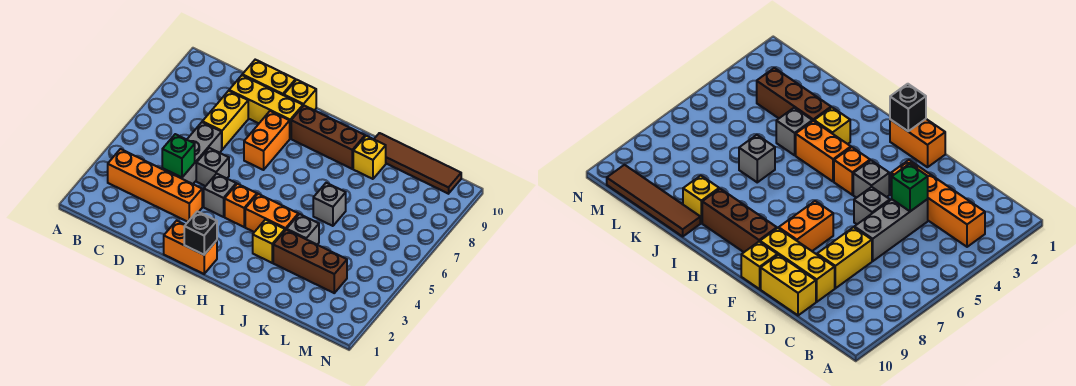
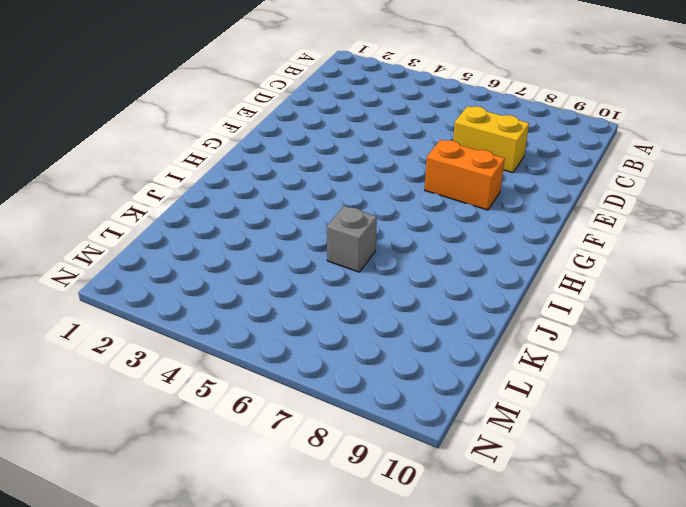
none -> orange brick B3:E3 level 1
none -> grey brick D4:D6 level 1
none -> yellow brick D9:F9 level 1

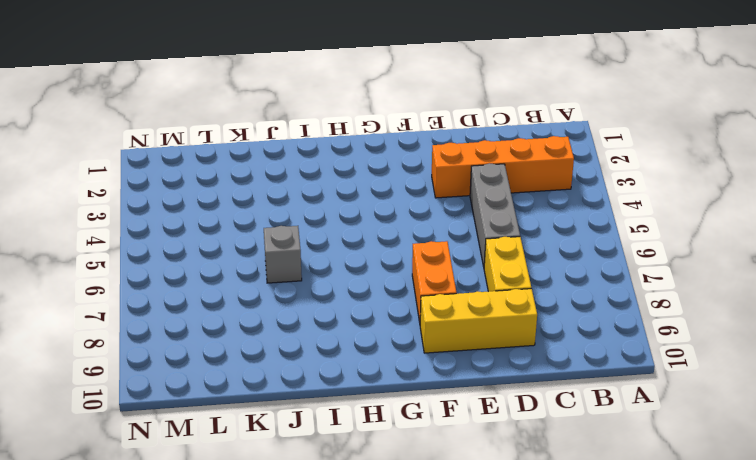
none -> yellow brick D10:E10 level 1
none -> grey brick E5 level 1
none -> orange brick F1:G1 level 1

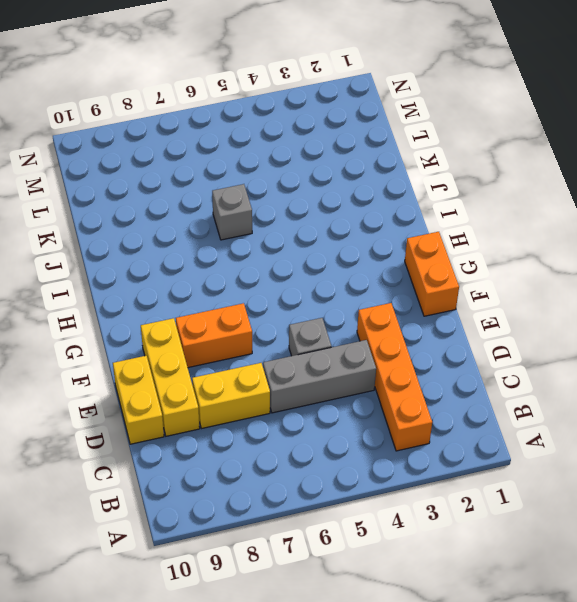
none -> grey brick F4 level 1
none -> yellow brick F10 level 1
none -> orange brick G4 level 1

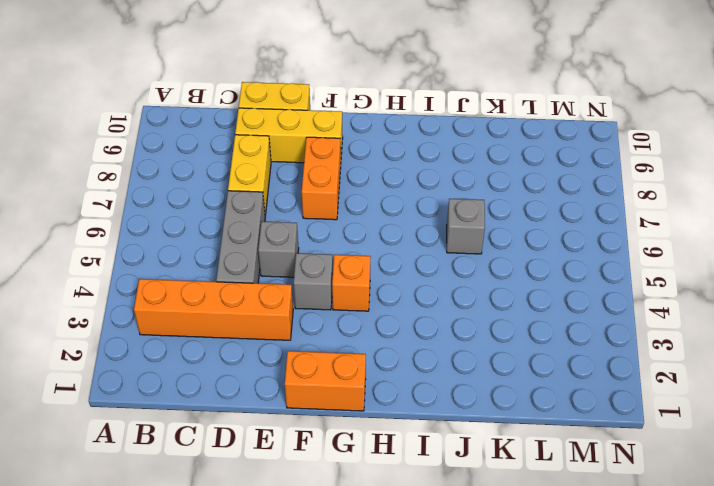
none -> yellow brick F10 level 1
none -> brown brick G9:I9 level 1
none -> orange brick H4:I4 level 1

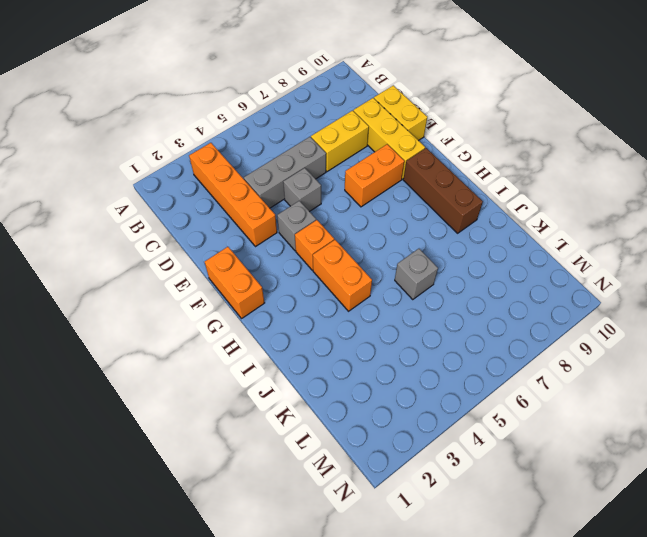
none -> yellow brick F10 level 1
none -> yellow brick I3 level 1
none -> brown brick J3:L3 level 1

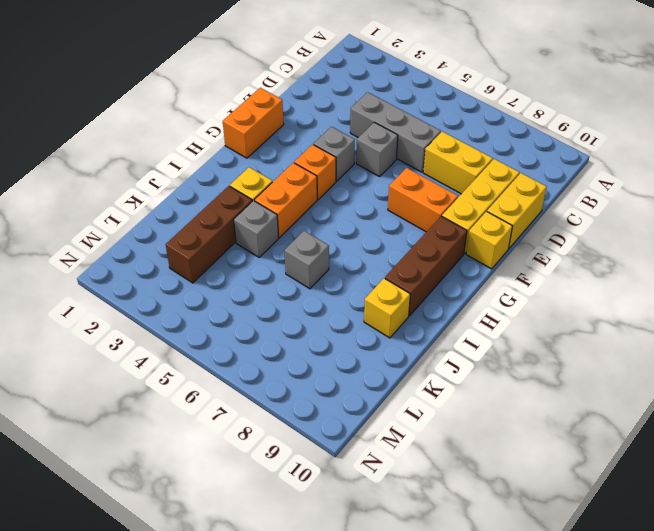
none -> orange brick B3:E3 level 1
none -> brown tile J10:M10 level 1
none -> green brick D4 level 2

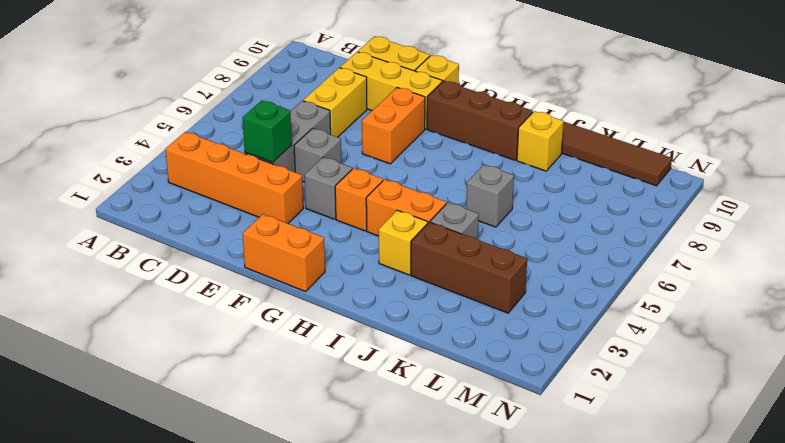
none -> black brick G1 level 2

